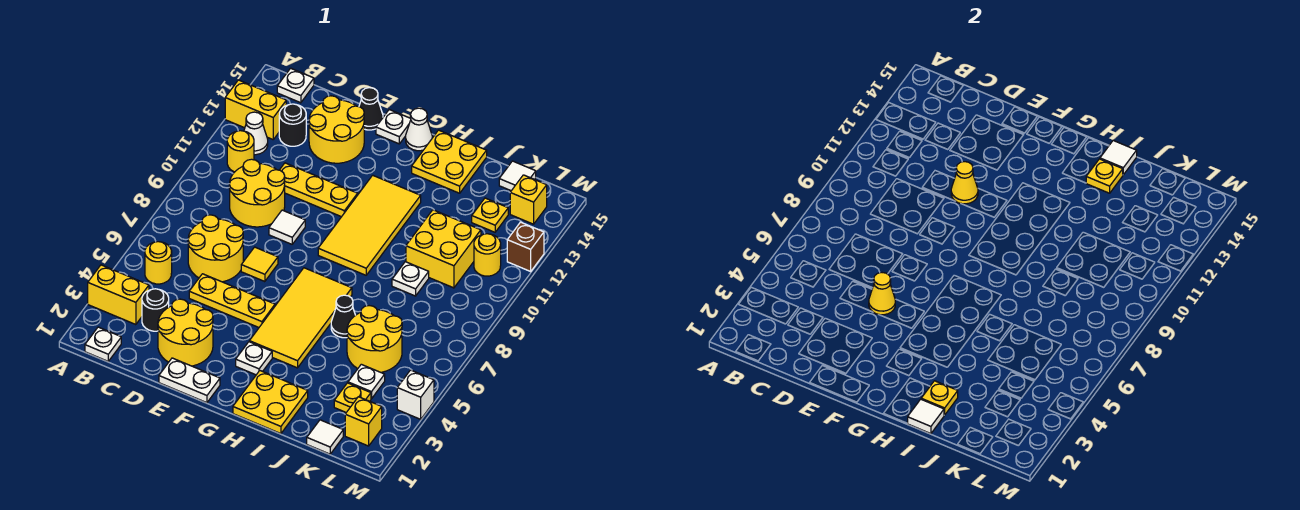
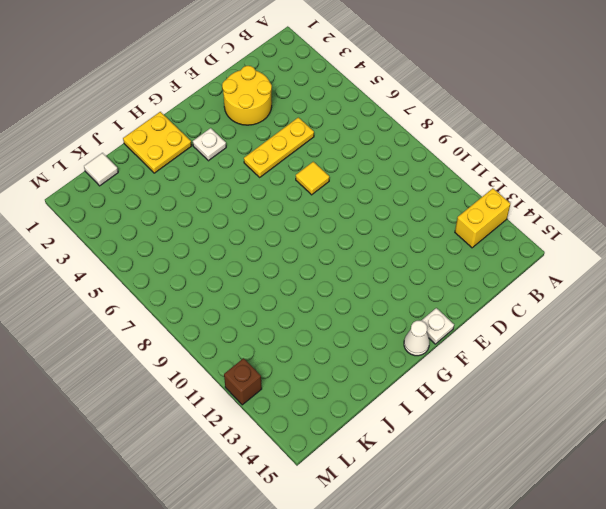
none -> yellow brick A3:B3 level 1
none -> white plate B1 level 1
none -> yellow round brick B5 level 1
none -> yellow round brick B11 level 1

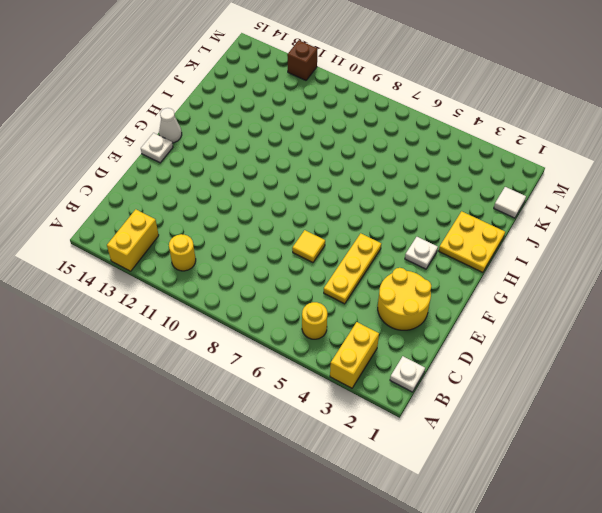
none -> white cone B12 level 1
none -> white plate B15 level 1
none -> black round brick C3 level 1
none -> yellow round brick C6:D7 level 1

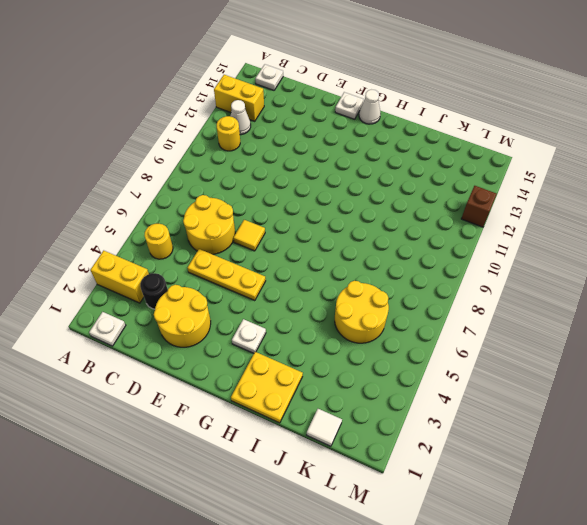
none -> yellow round brick C9:D10 level 1
none -> black round brick C13 level 1
none -> yellow plate D11:F11 level 1
none -> yellow round brick D13:E14 level 1

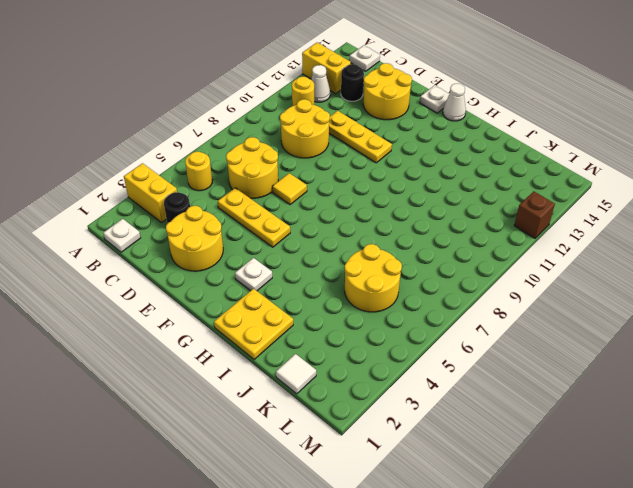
none -> white plate E1:F1 level 1
none -> white tile E9 level 1
none -> black cone E15 level 1
none -> yellow tile G4:H7 level 1

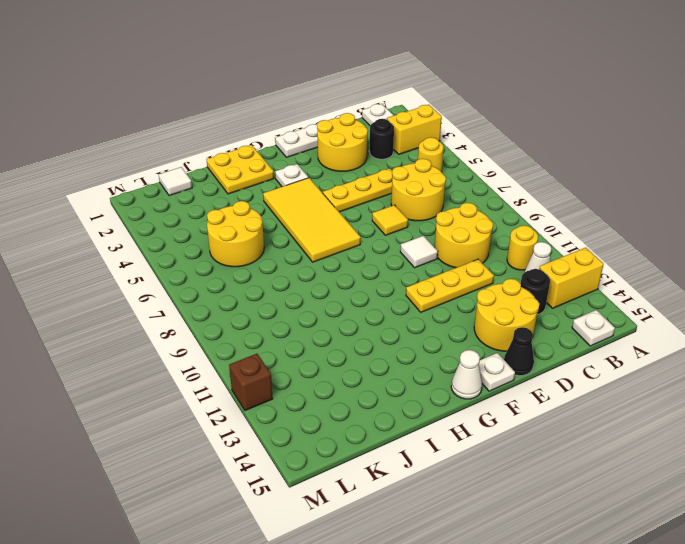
none -> yellow tile G9:H12 level 1
none -> yellow plate H14:I15 level 1
none -> black cone I6 level 1
none -> white plate J9 level 1

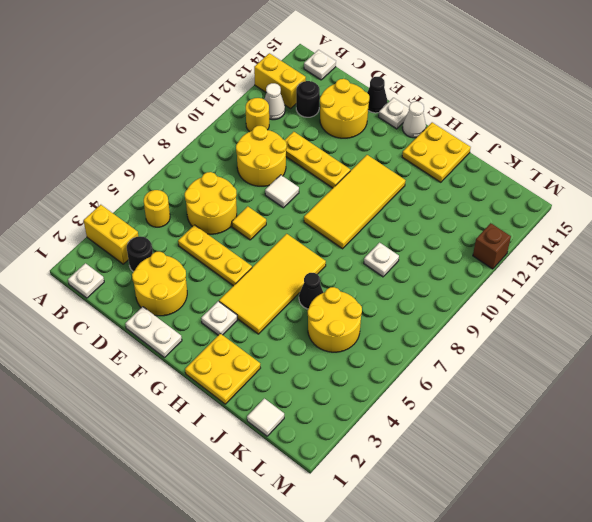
none -> yellow brick J10:K11 level 1
none -> yellow plate K3 level 1
none -> white plate K4 level 1
none -> yellow plate K13 level 1

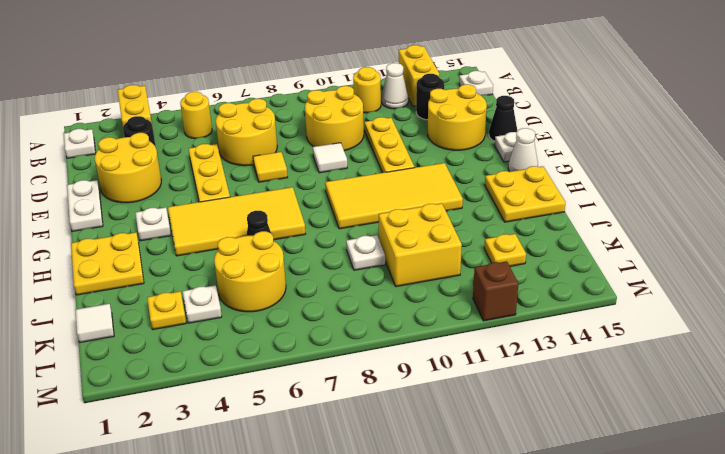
none -> white tile K15 level 1
none -> yellow brick L2 level 1
none -> yellow round brick L11 level 1
none -> yellow brick L14 level 1

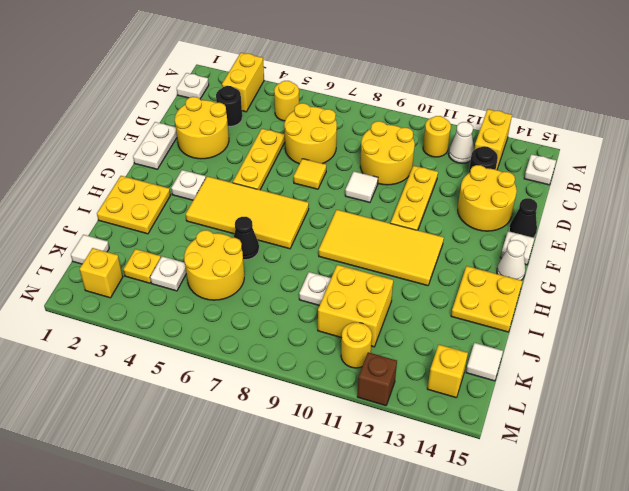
none -> yellow plate K13 level 1
none -> white brick M4 level 1
none -> yellow cone E5 level 2
none -> yellow cone E11 level 2

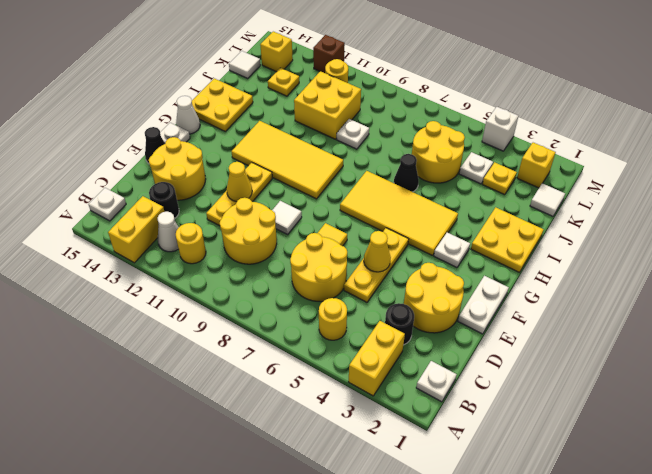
none -> white tile I1 level 2
none -> yellow plate I2 level 2
none -> yellow plate I14 level 2
none -> white tile I15 level 2

